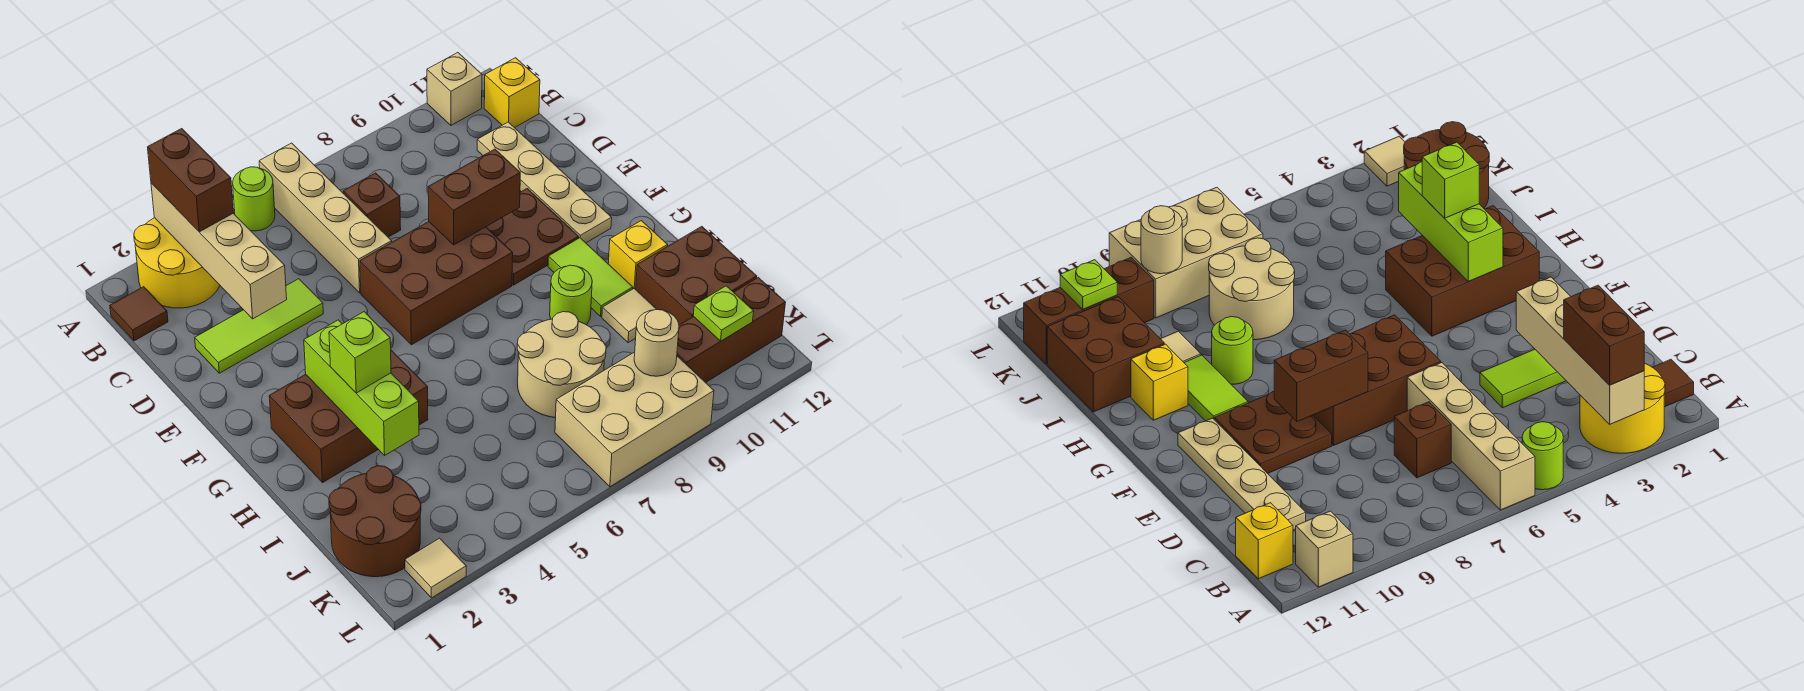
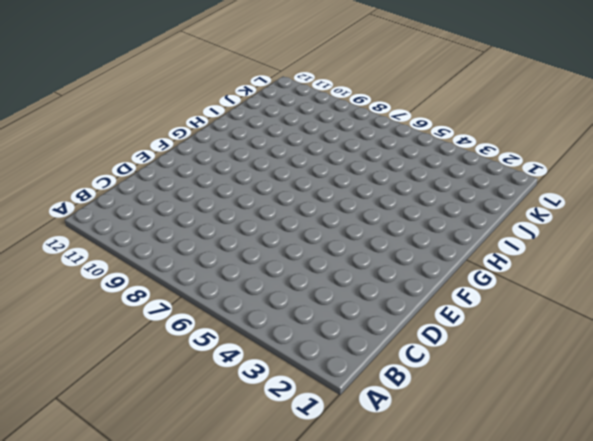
none -> yellow round brick A2:B3 level 1
none -> lime round brick A5 level 1
none -> tan brick A6:D6 level 1

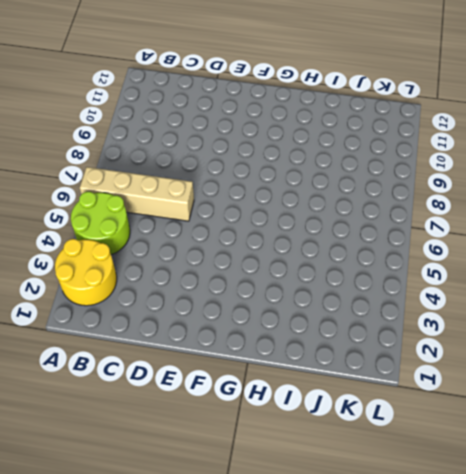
lime round brick A4:B5 level 1 -> lime round brick A5 level 1
none -> tan brick A11 level 1
none -> brown tile B1 level 1
none -> yellow brick B12 level 1

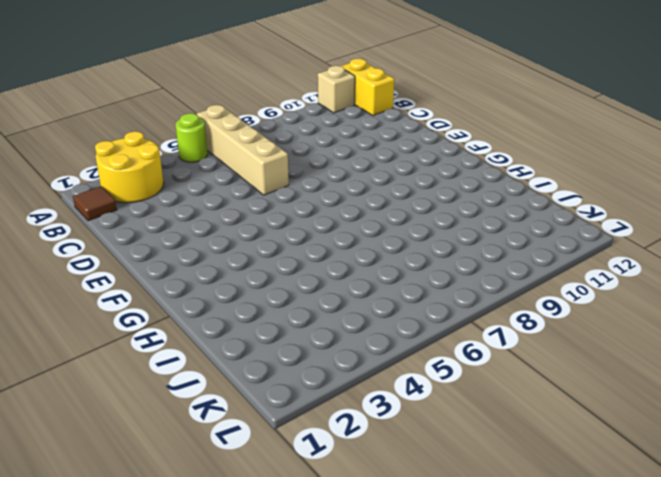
yellow brick A12:B12 level 1 -> yellow brick B12 level 1
none -> brown brick C7 level 1
none -> tan plate C11:F11 level 1
none -> lime tile D2:D4 level 1

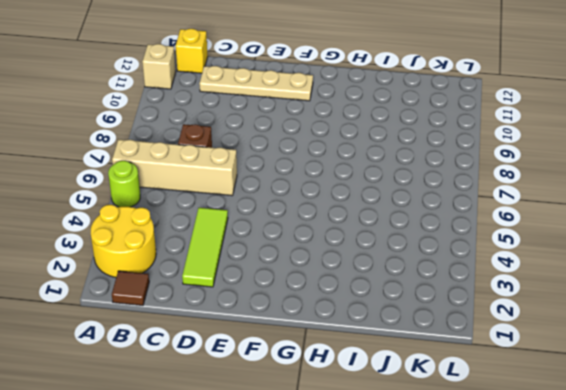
none -> brown brick E6:F8 level 1
none -> brown plate E9:F10 level 1
none -> brown brick G2:H4 level 1

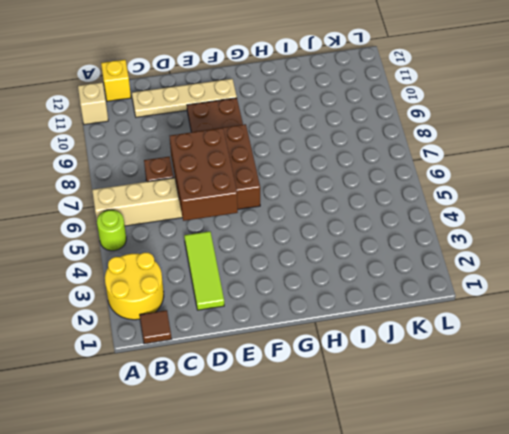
brown brick D5:E7 level 2 -> brown brick G2:H4 level 1
none -> lime tile G10:H10 level 1
none -> lime round brick H9 level 1
none -> yellow brick H11 level 1

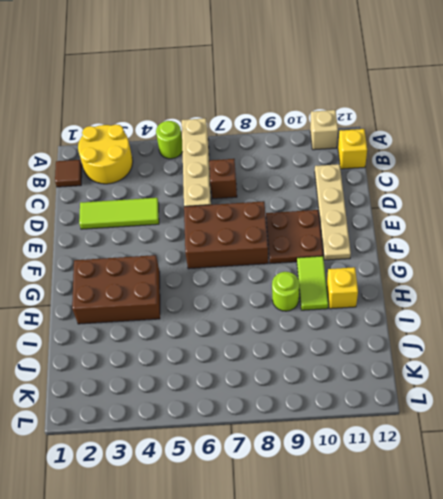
none -> tan round brick I7:J8 level 1
none -> tan tile I10 level 1
none -> brown brick I11:J12 level 1

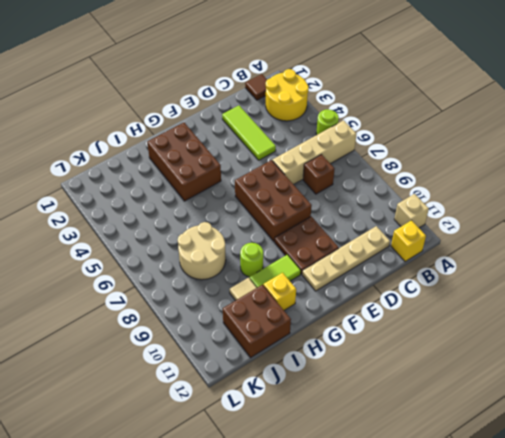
none -> brown round brick J1:K2 level 1
none -> tan brick K7:L9 level 1
none -> brown brick K10:K12 level 1

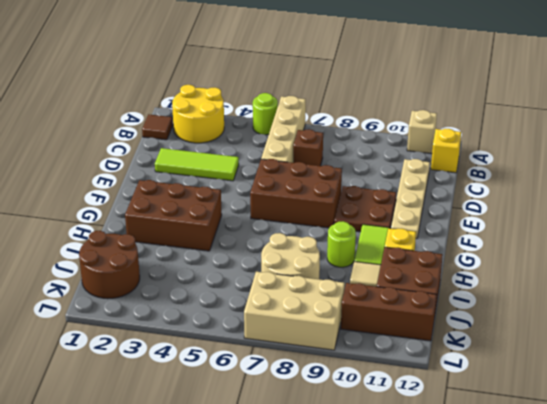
none -> tan tile L2 level 1
none -> tan brick A3:D3 level 2
none -> brown brick E8:E9 level 2

